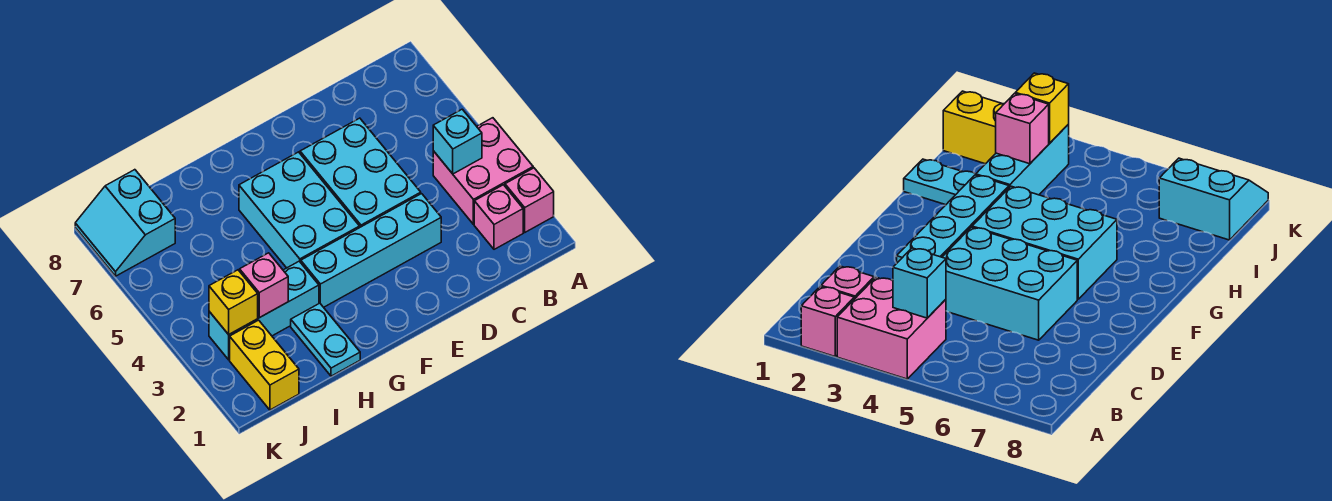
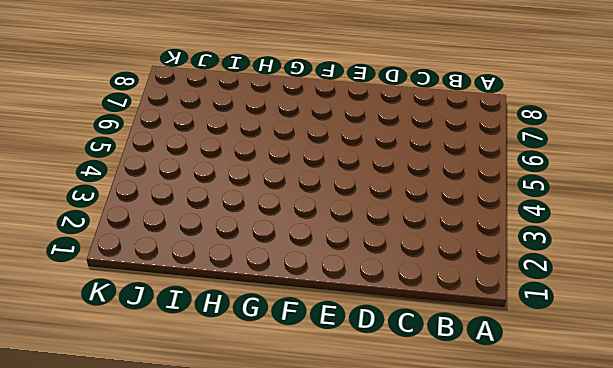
none -> pink brick A2 level 1
none -> pink brick A3:B4 level 1
none -> pink brick B2 level 1

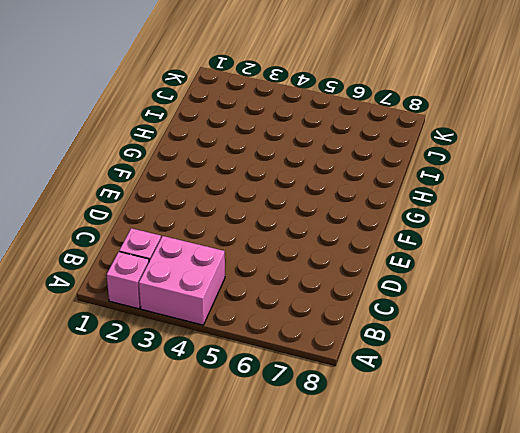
none -> cyan brick D3:G3 level 1
none -> cyan brick D4:E6 level 1
none -> cyan brick F4:G6 level 1

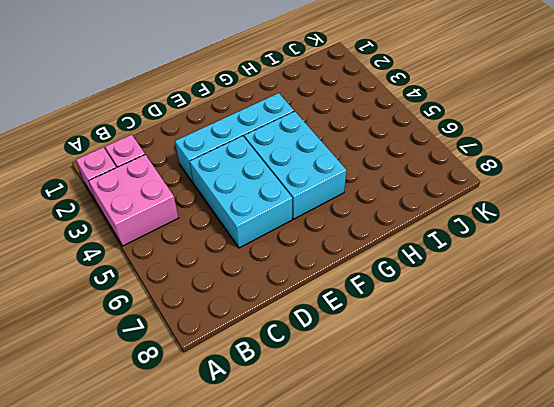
none -> cyan plate H1:H2 level 1
none -> cyan brick H3:J3 level 1
none -> yellow brick J1:J2 level 1

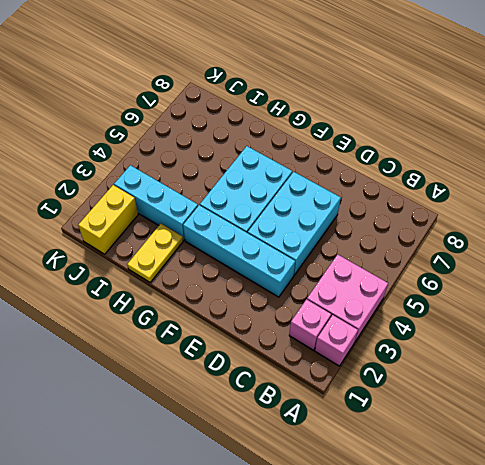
yellow plate H1:H2 level 1 -> cyan plate H1:H2 level 1
none -> cyan slope J7:K8 level 1 top J
none -> cyan brick B4 level 2
none -> pink brick I3 level 2

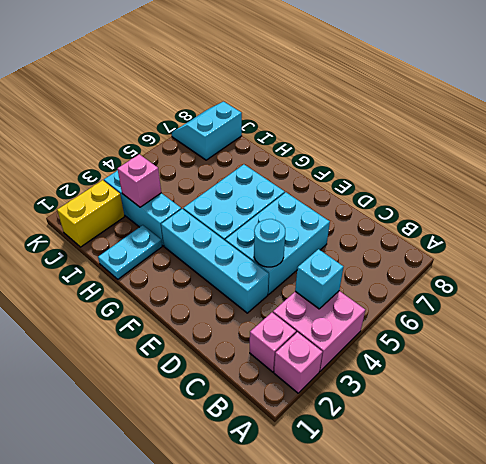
cyan round brick D4 level 2 -> none
none -> yellow brick J3 level 2

